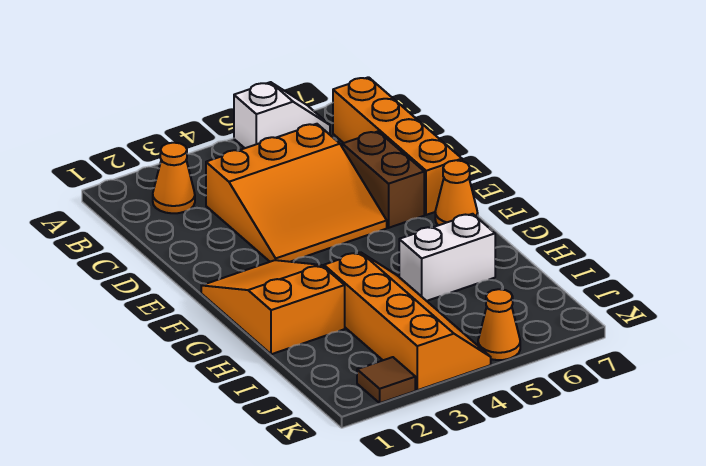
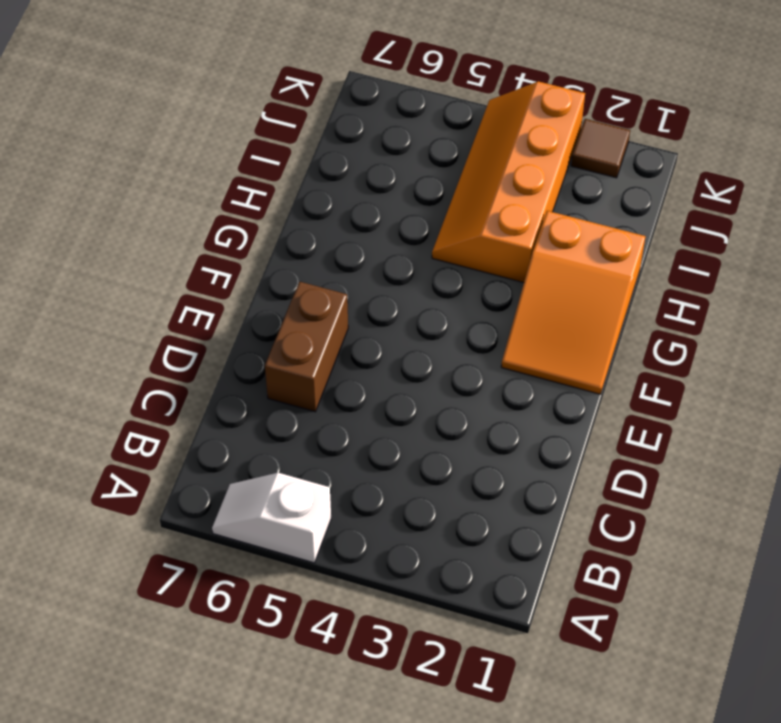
none -> orange cone B2 level 1
none -> orange brick B7:E7 level 1

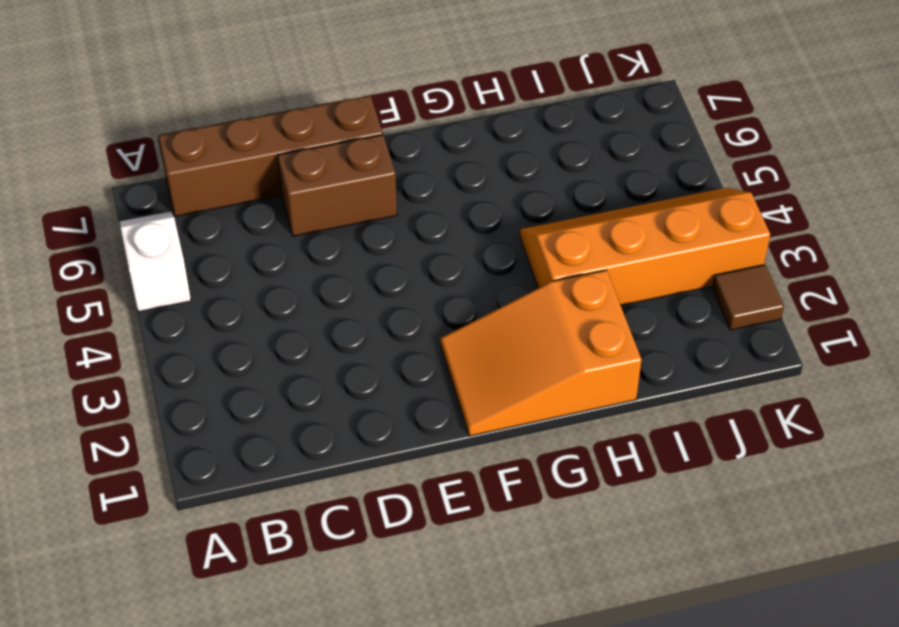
brown brick B7:E7 level 1 -> orange brick B7:E7 level 1
none -> orange cone B2 level 1
none -> orange slope C3:E5 level 1 top C

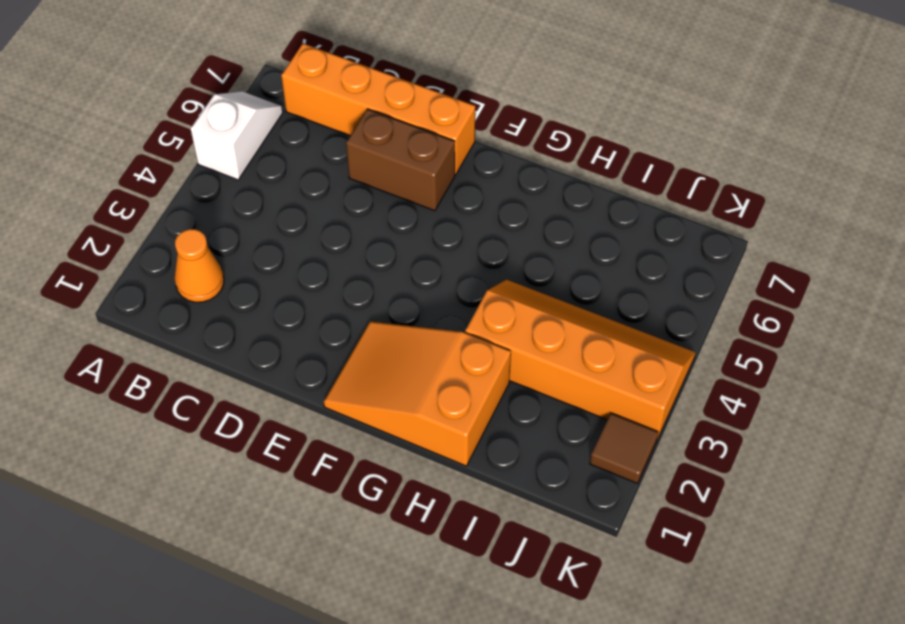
none -> orange slope C3:E5 level 1 top C
none -> orange cone F7 level 1

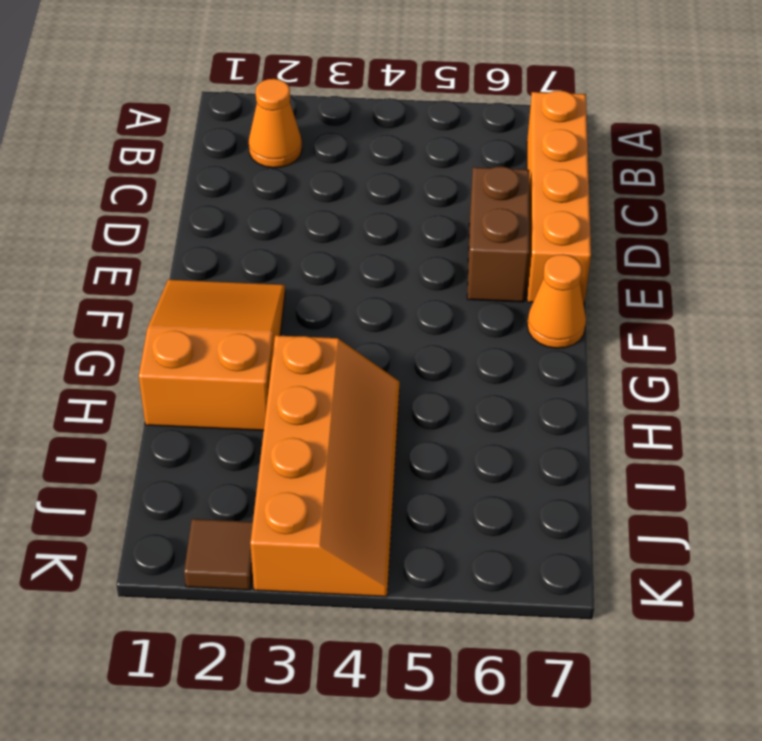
none -> white slope A5:A6 level 1 top 5
none -> orange slope C3:E5 level 1 top C

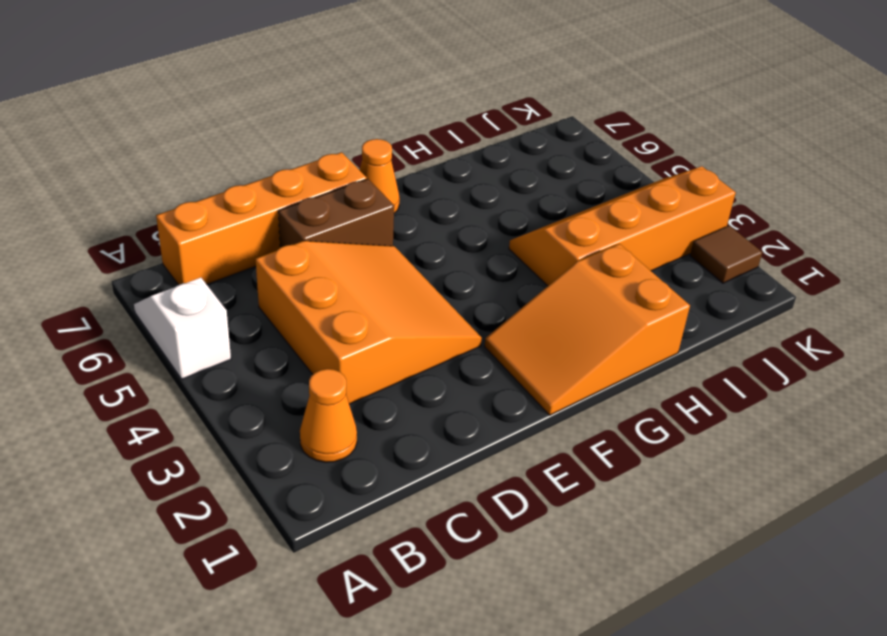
none -> white brick H5:H6 level 1
none -> orange cone K5 level 1

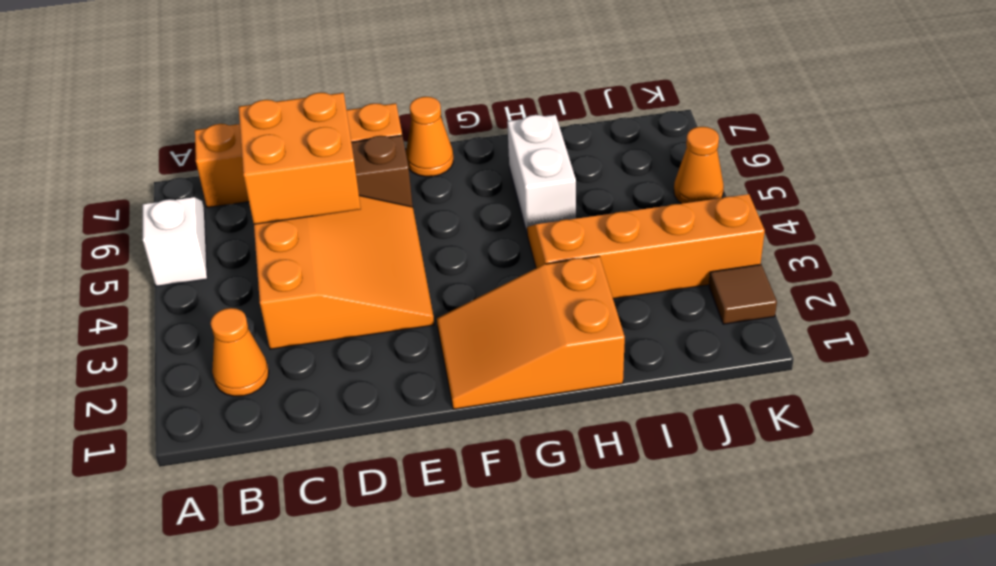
orange brick C5:D6 level 2 -> none

